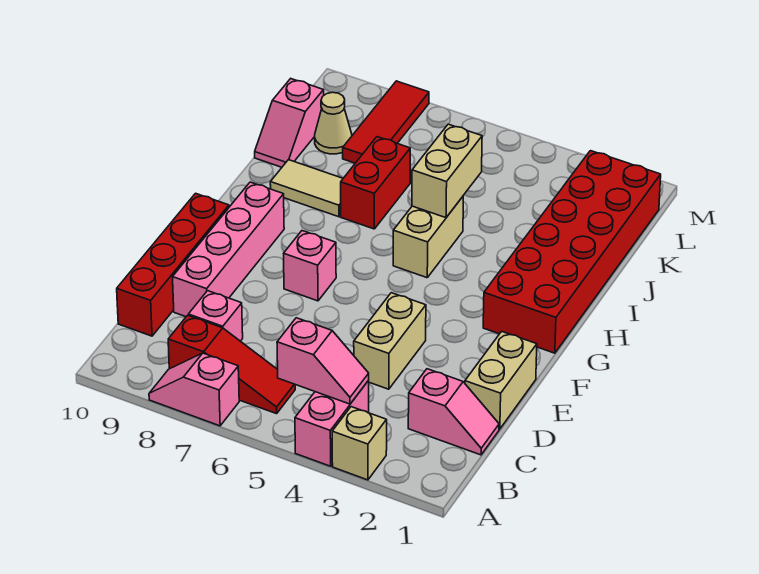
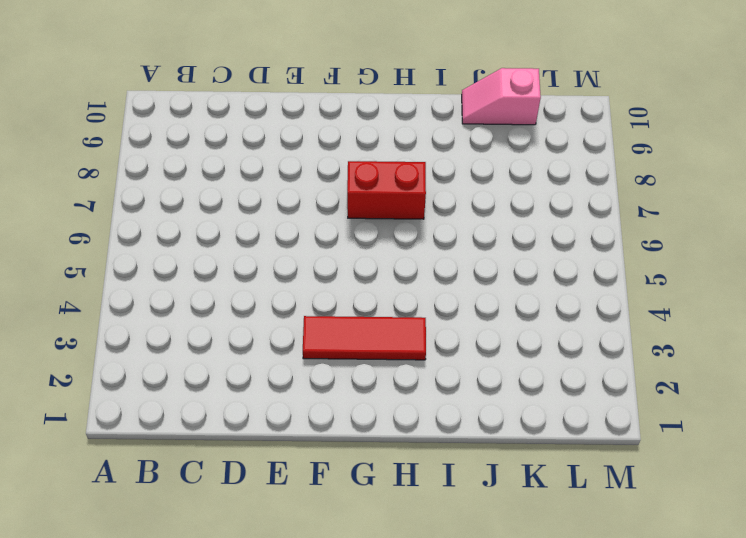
red tile F3:H3 level 1 -> red tile K8:M8 level 1
red brick G7:H7 level 1 -> red brick I7:J7 level 1
none -> tan brick A3 level 1
none -> pink brick A4:B4 level 1
none -> pink slope A7:A8 level 1 top 7

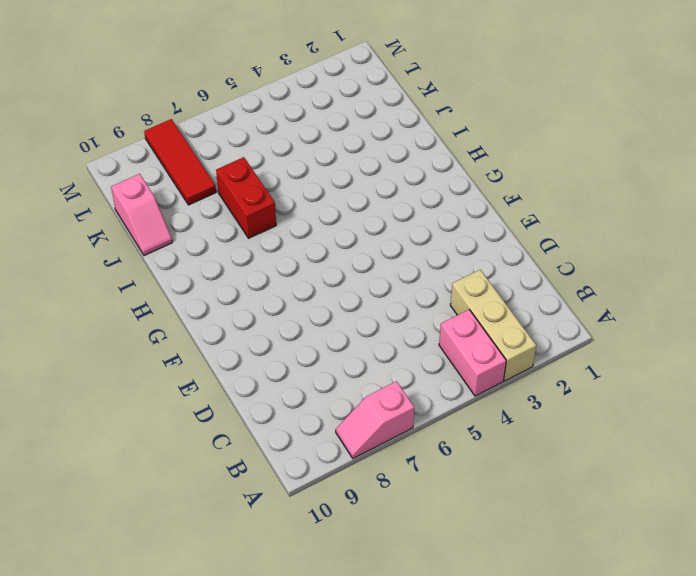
tan brick A3:C3 level 1 -> tan brick A3 level 1
none -> red slope B6:B8 level 1 top 8
none -> pink slope C1:C2 level 1 top 2
none -> pink brick C8 level 1

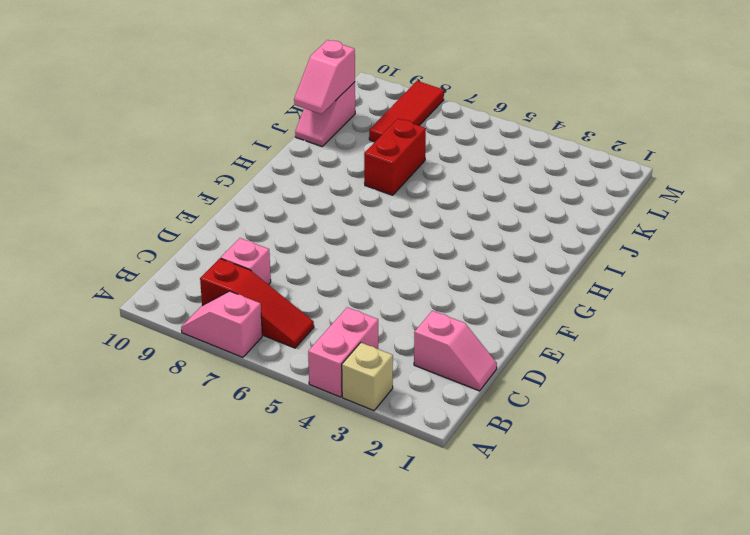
pink slope J10:K10 level 2 top K -> pink slope B4:B5 level 2 top 5
none -> red brick C10:F10 level 1
none -> tan brick D1:E1 level 1
none -> tan brick D4:E4 level 1

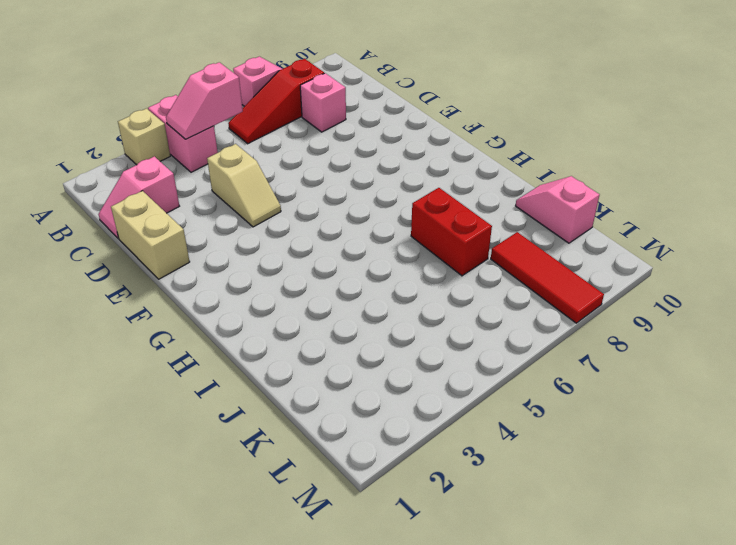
tan slope D4:E4 level 1 top D -> tan brick D4:E4 level 1
none -> red brick C10:F10 level 1
none -> pink brick D9:G9 level 1
none -> pink brick F7 level 1

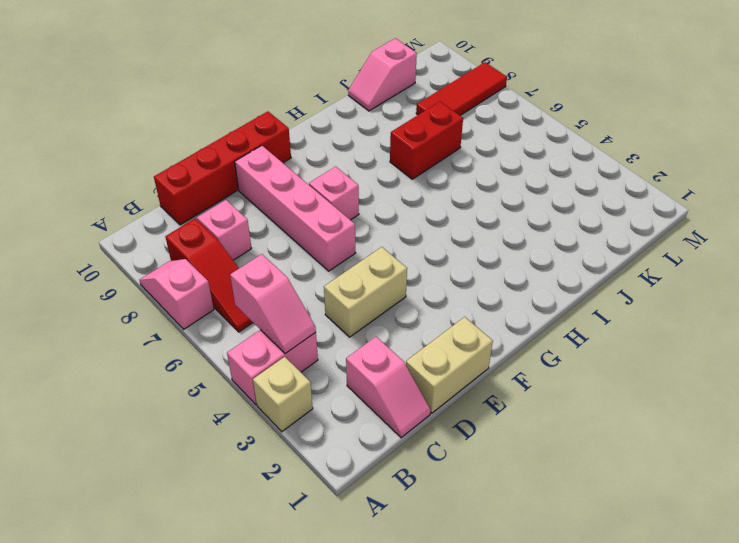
pink brick E6:E9 level 1 -> pink brick D9:G9 level 1
none -> red brick G1:L2 level 1
none -> tan brick H5:I5 level 1
none -> tan tile I8:I9 level 1

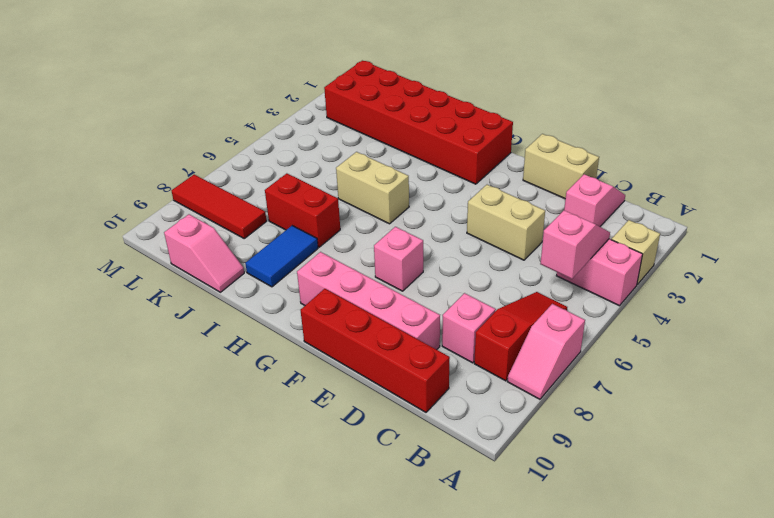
blue tile I8:I9 level 1 -> tan tile I8:I9 level 1
none -> tan cone K9 level 1
none -> tan brick I5:J5 level 2

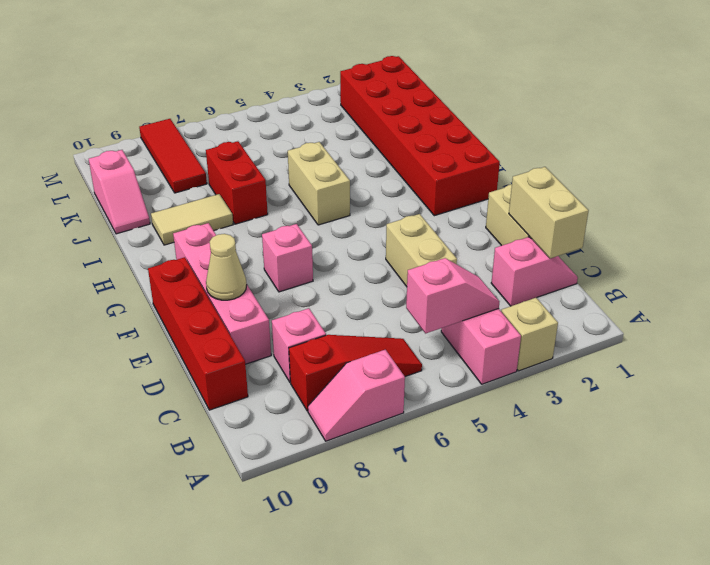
tan brick C1:D1 level 2 -> tan brick I5:J5 level 2
tan cone E9 level 2 -> tan cone K9 level 1

